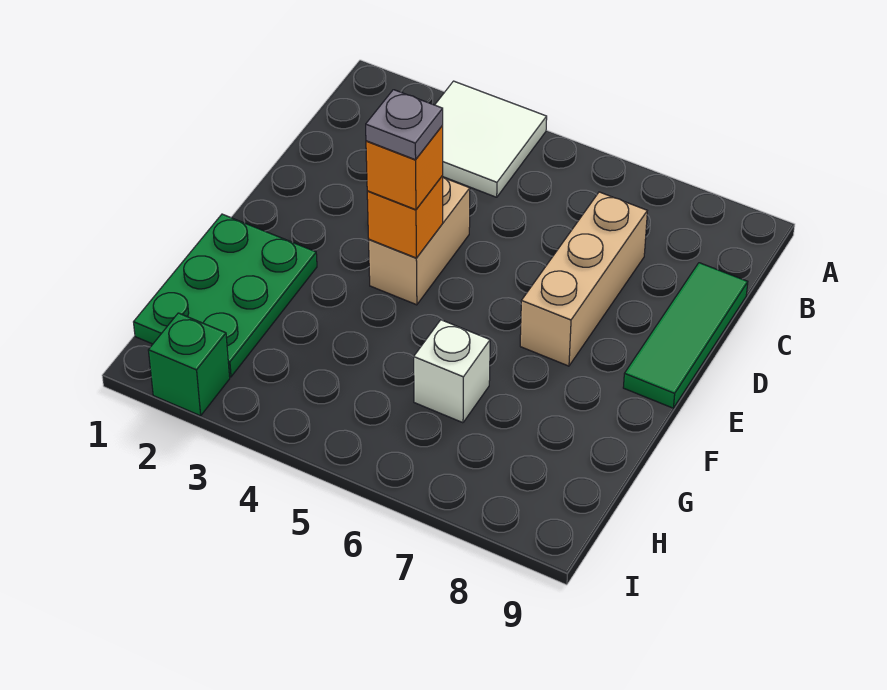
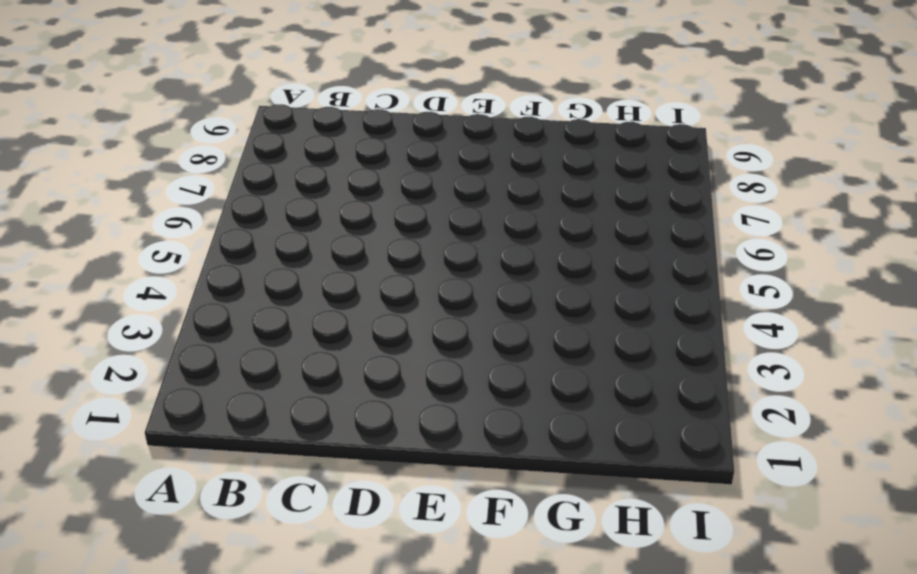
none -> white tile A3:B4 level 1
none -> tan brick C7:E7 level 1

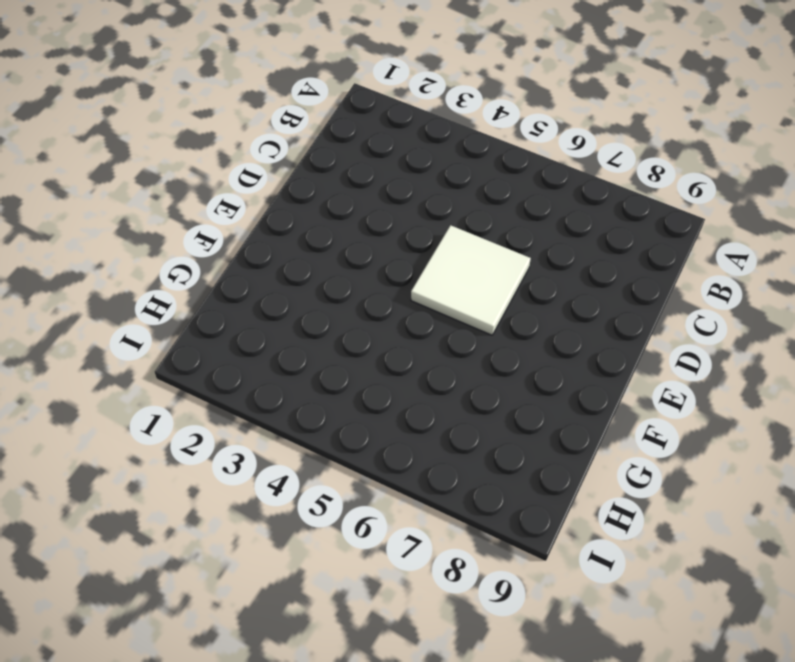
white tile D5:E6 level 1 -> white tile A3:B4 level 1
none -> tan brick C7:E7 level 1
none -> green tile C9:E9 level 1

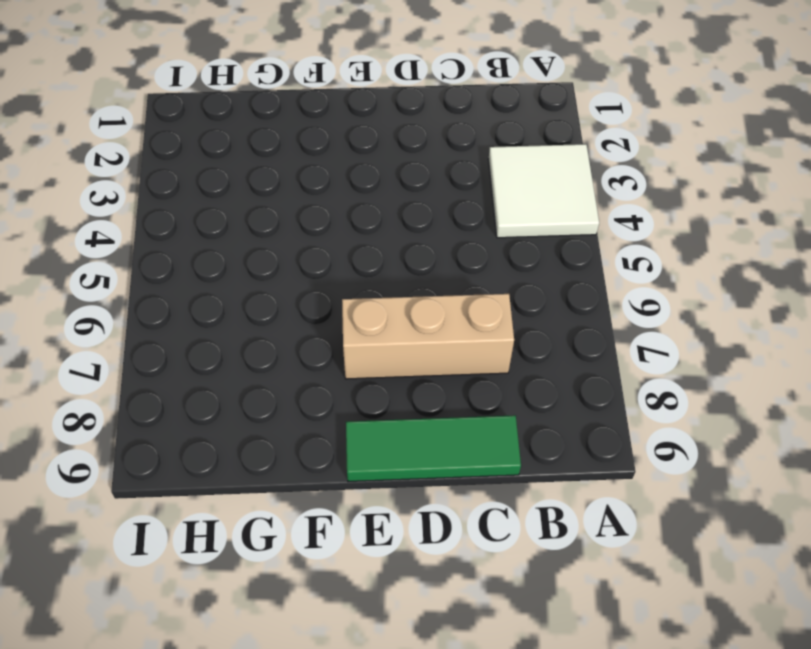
none -> tan brick D4:E4 level 1
none -> green plate F1:H2 level 1

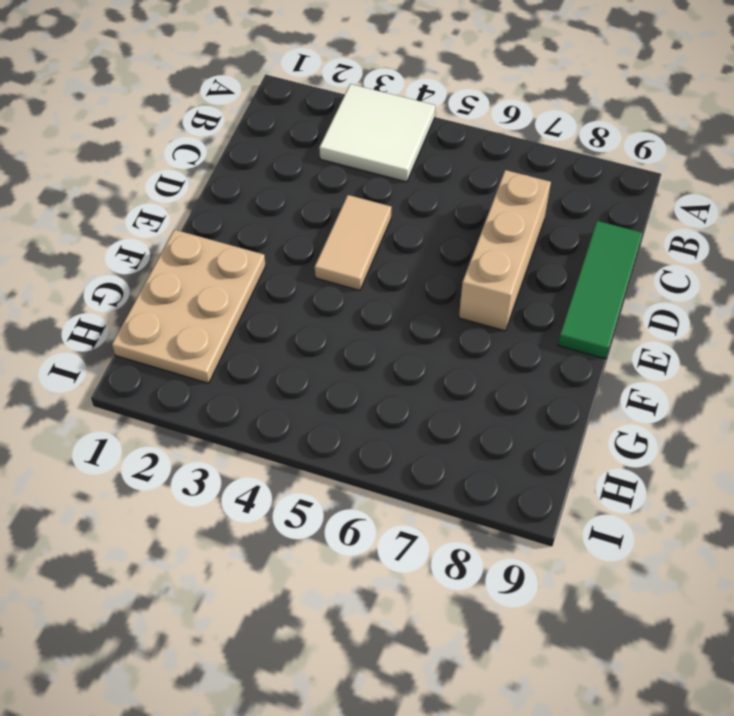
tan tile D4:E4 level 1 -> tan brick D4:E4 level 1
tan plate F1:H2 level 1 -> green plate F1:H2 level 1
none -> white brick G6 level 1
none -> green brick I2 level 1

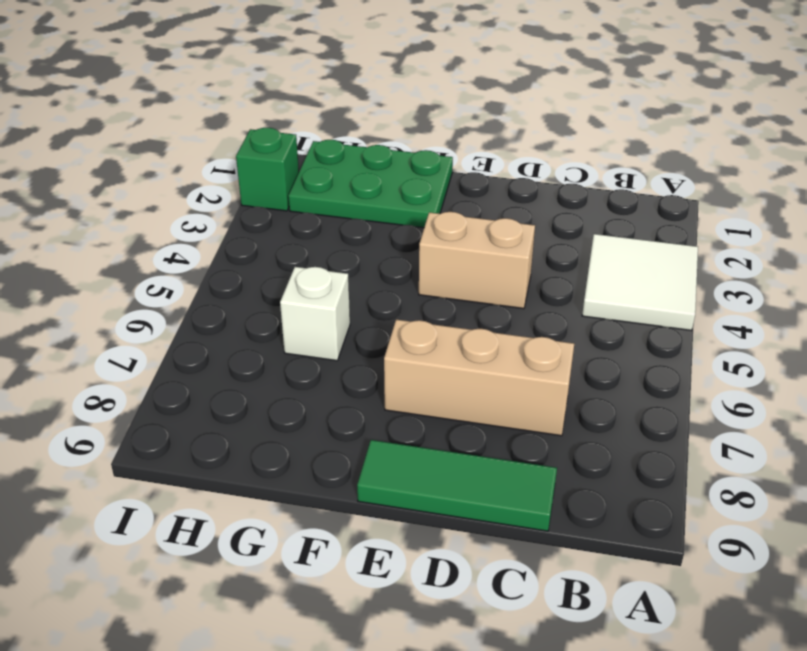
none -> orange brick E4 level 2
none -> orange brick E4 level 3

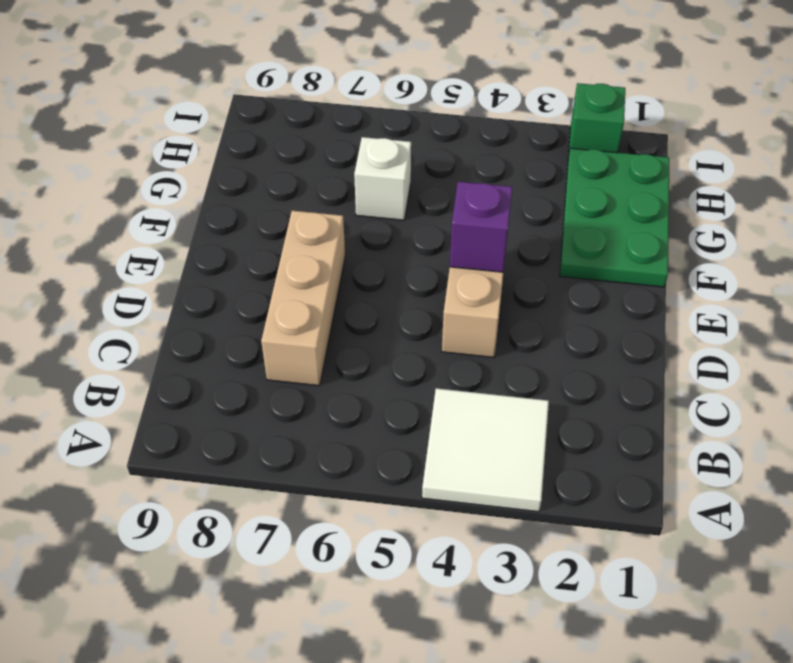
purple brick E4 level 2 -> orange brick E4 level 2
none -> green tile C9:E9 level 1
none -> orange brick E4 level 3

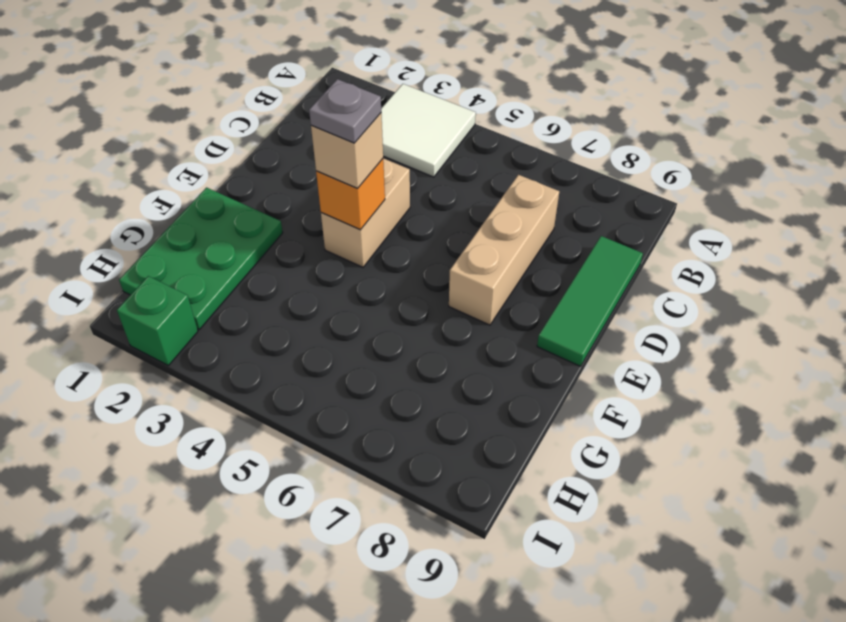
tan brick E4 level 3 -> orange brick E4 level 3
none -> white brick G6 level 1

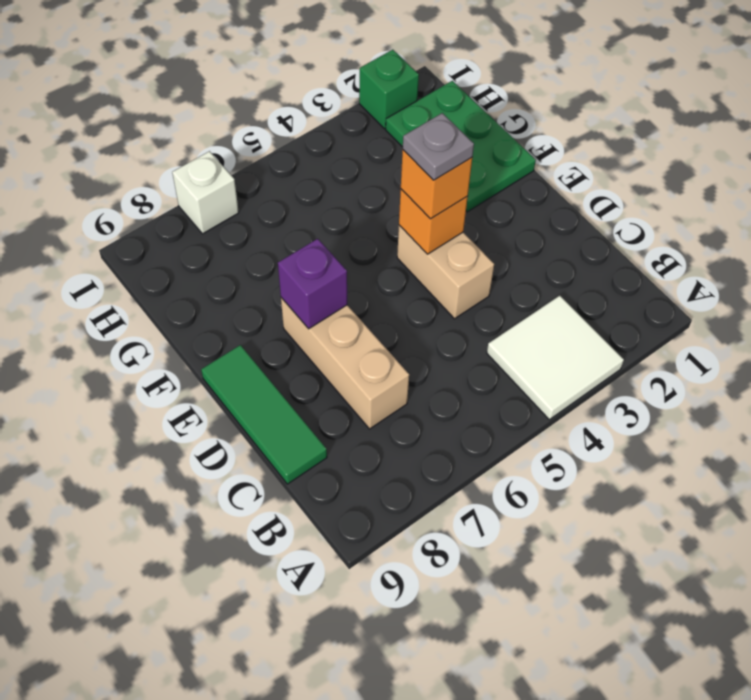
purple brick E7 level 2 -> none
white brick I7 level 1 -> white brick G6 level 1

